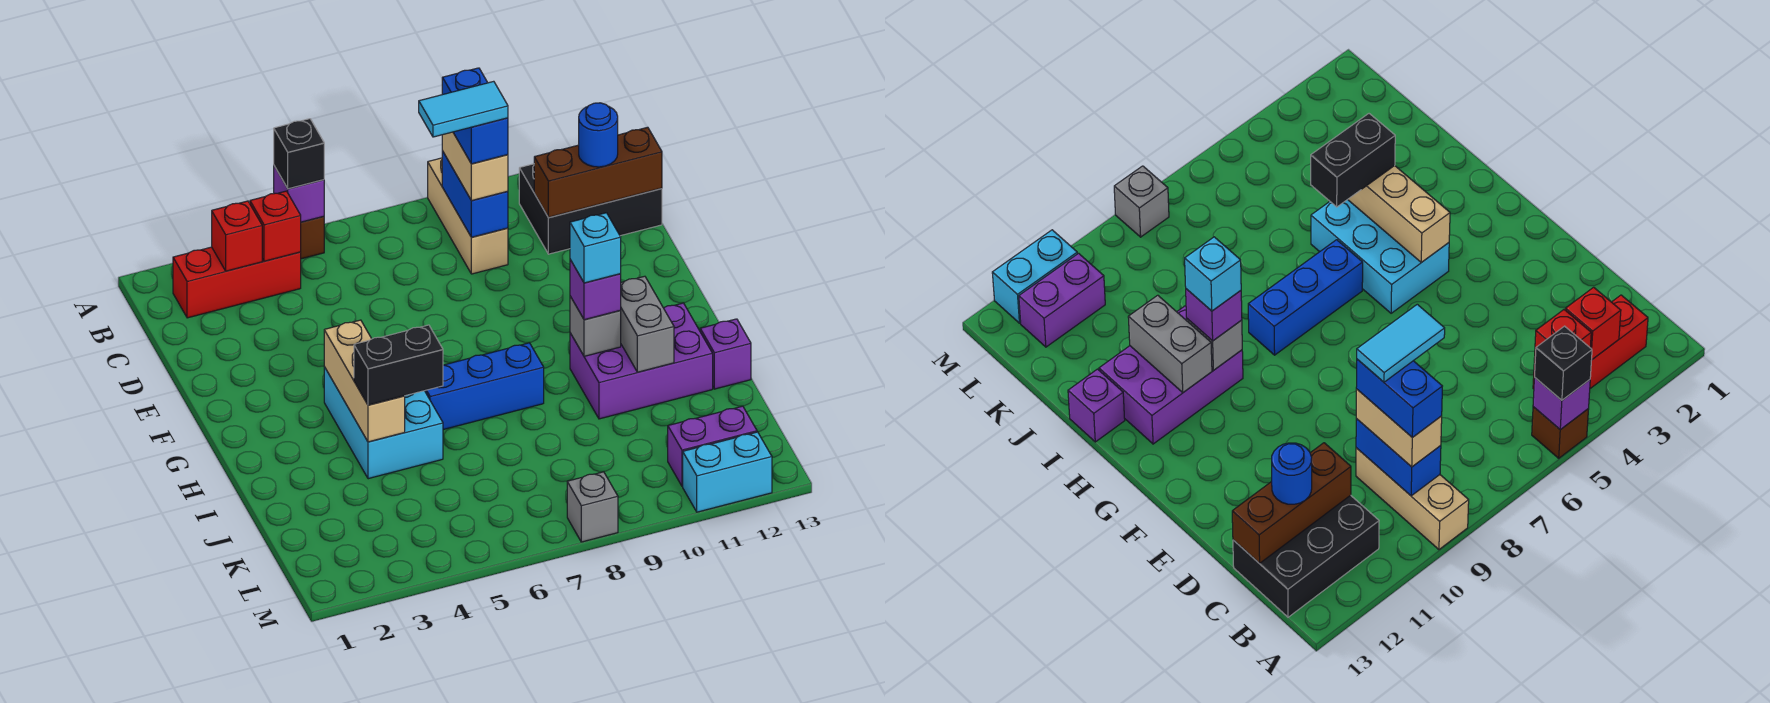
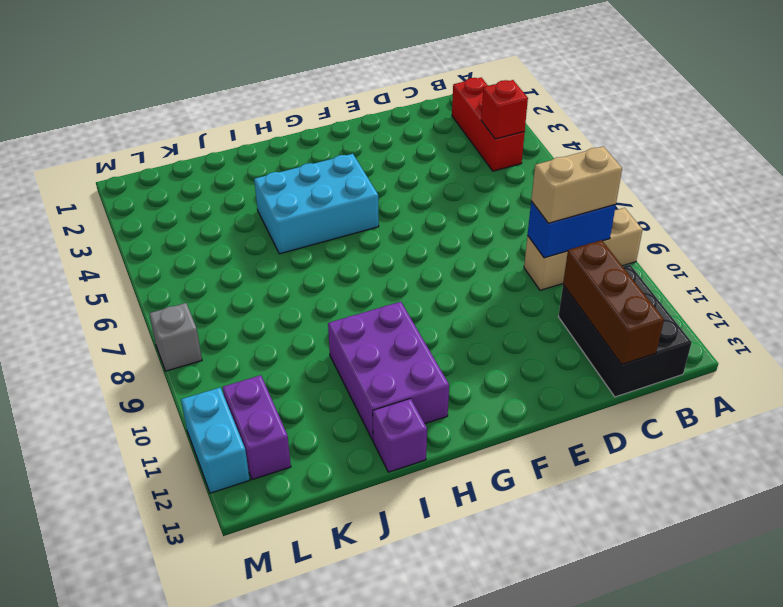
none -> brown brick A5 level 1
none -> blue brick H6:H8 level 1
none -> purple brick A5 level 2

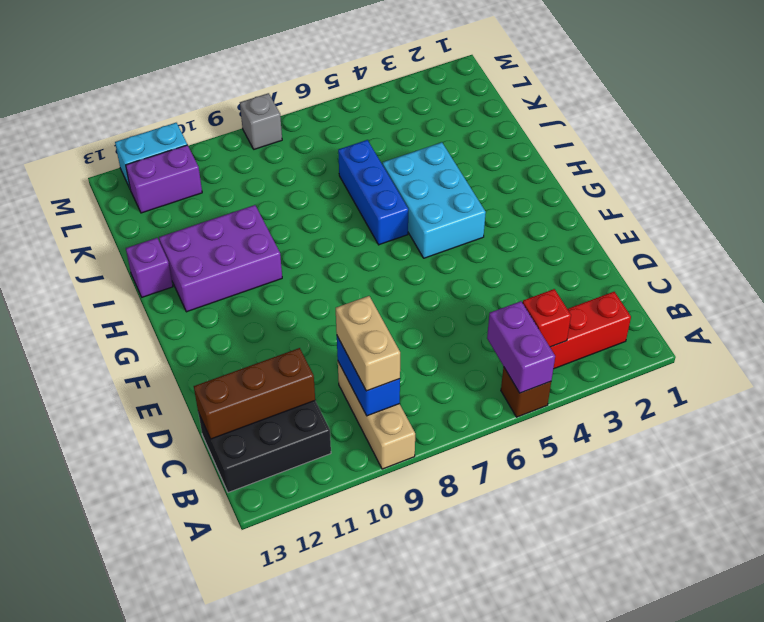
purple brick A5:B5 level 2 -> purple brick A5 level 2
blue brick H6:J6 level 1 -> blue brick H6:H8 level 1
none -> red brick B3 level 2
none -> tan brick G4:I4 level 2
none -> grey brick H10 level 2

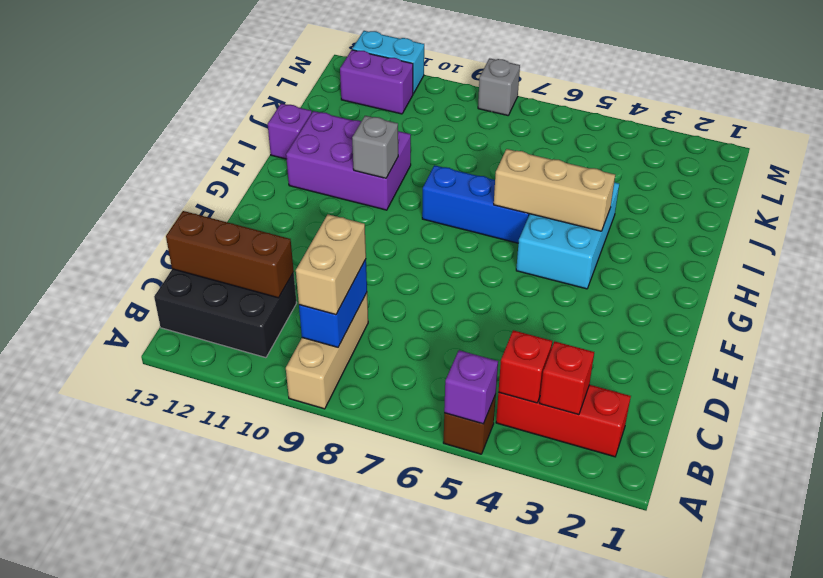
tan brick H4:H6 level 2 -> tan brick G4:I4 level 2
none -> grey brick H11:I11 level 2
none -> black brick A5 level 3
none -> blue round brick C12 level 3

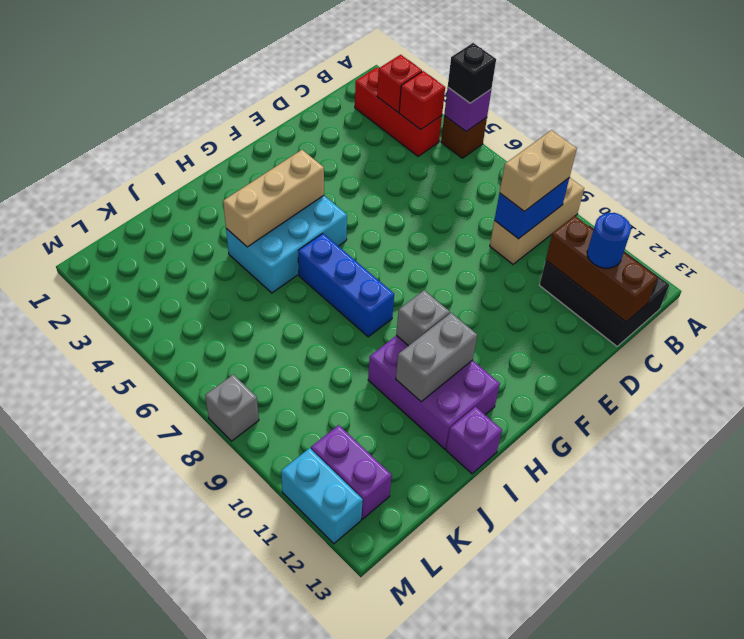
none -> purple brick H10 level 3
none -> black brick I4:I5 level 3
none -> blue brick B9:C9 level 4

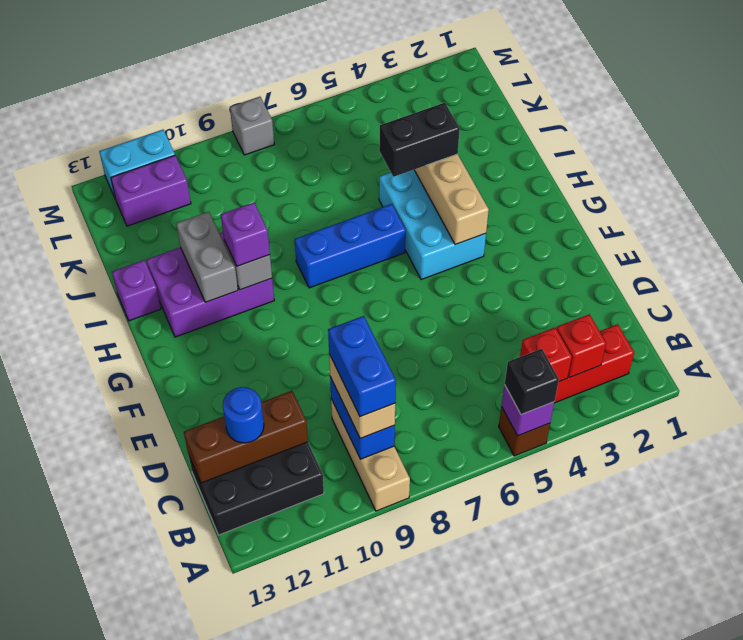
none -> cyan brick H10 level 4
none -> cyan tile C8:C9 level 5

